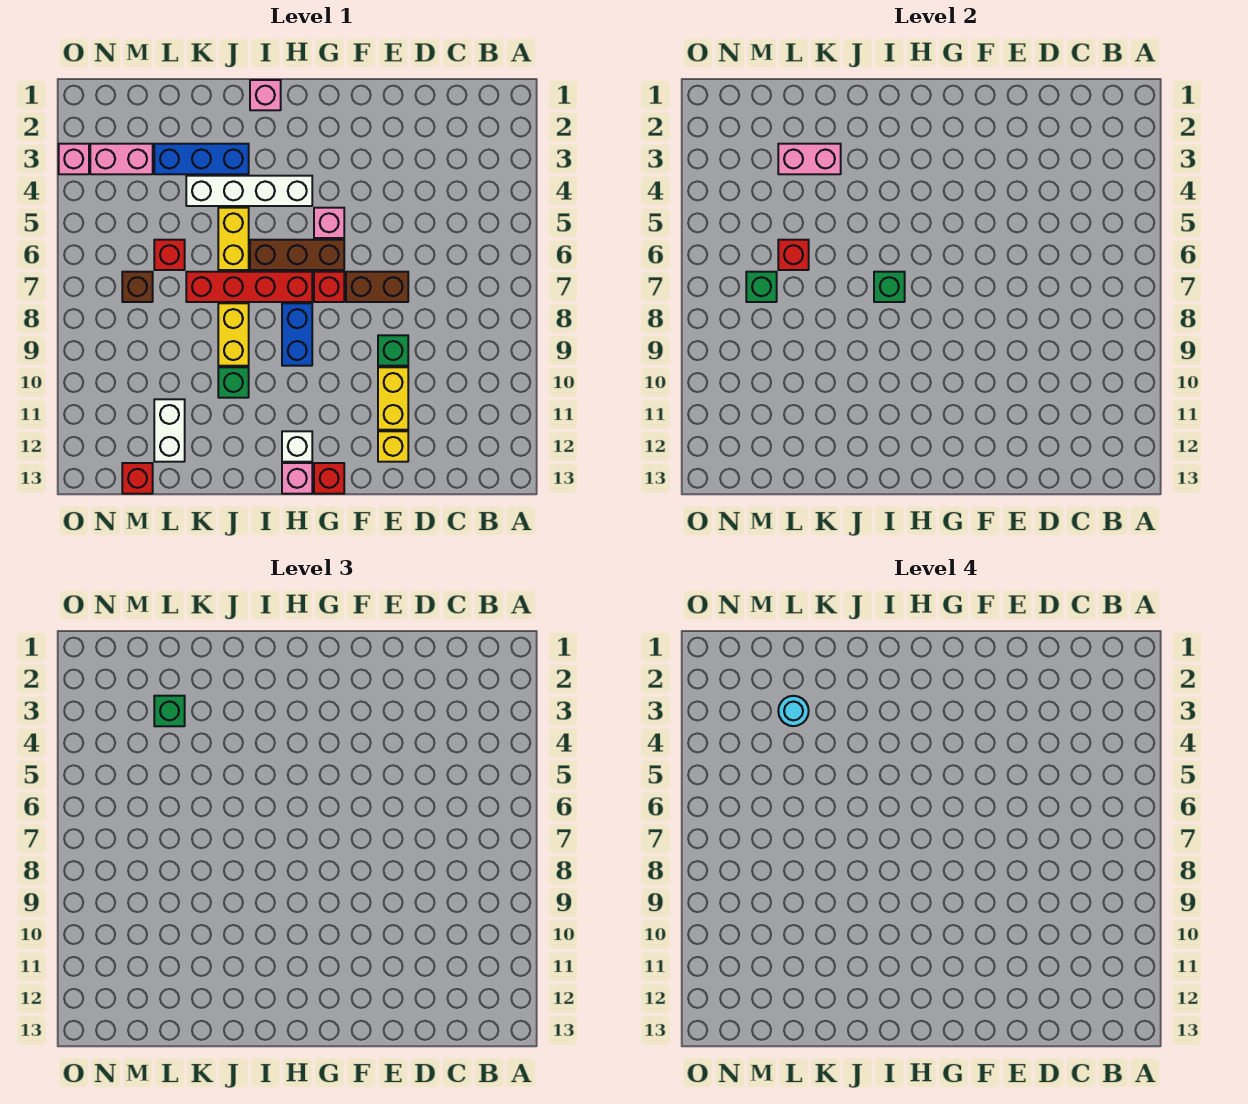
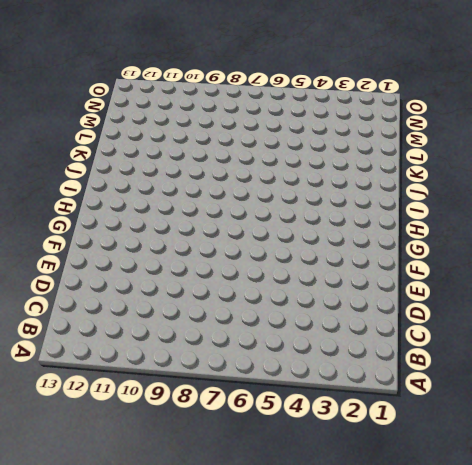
none -> brown brick E7:F7 level 1
none -> green brick E9 level 1
none -> yellow brick E10:E11 level 1
none -> yellow brick E12 level 1

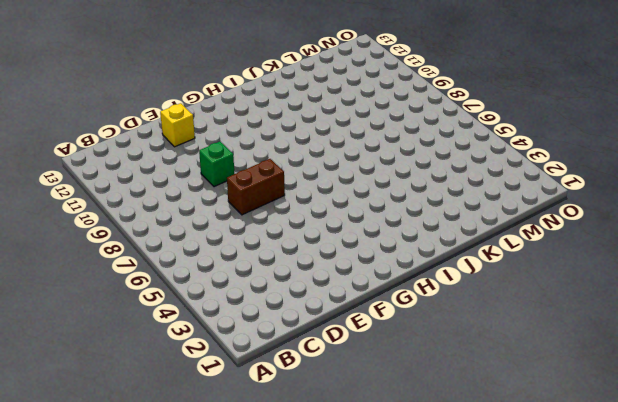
none -> yellow brick E10:E11 level 1
none -> pink brick G5 level 1
none -> brown brick G6:I6 level 1
none -> red brick G7 level 1

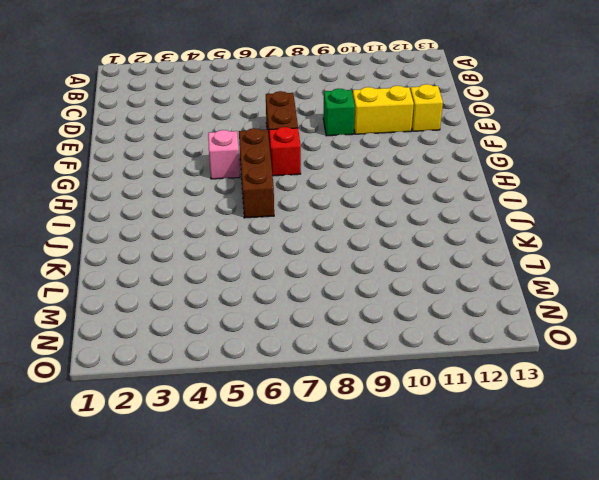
none -> red brick G13 level 1
none -> white brick H4:K4 level 1
none -> red brick H7:K7 level 1
none -> blue brick H8:H9 level 1

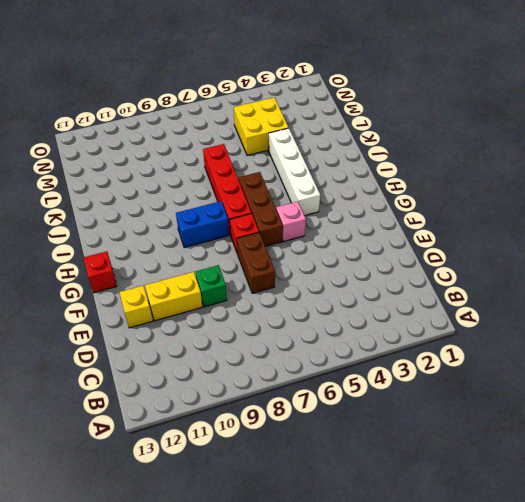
yellow brick L4:M5 level 1 -> none
none -> white brick H12 level 1
none -> pink brick H13 level 1
none -> pink brick I1 level 1
none -> blue brick J3:L3 level 1

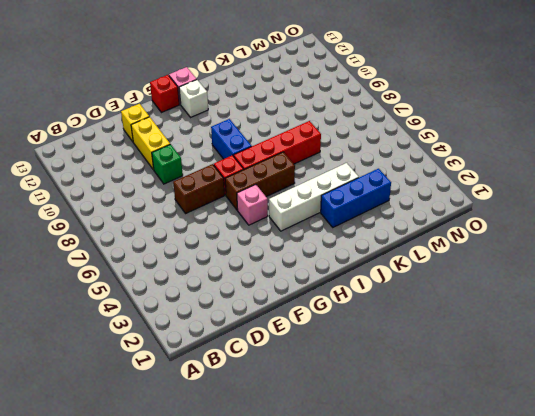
none -> pink brick I1 level 1
none -> yellow brick J5:J6 level 1
none -> yellow brick J8:J9 level 1
none -> green brick J10 level 1

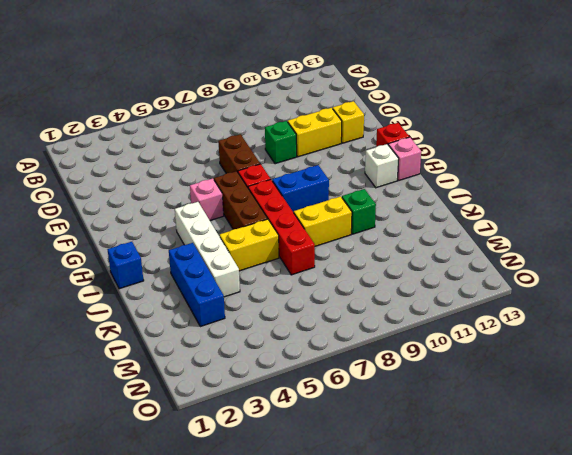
blue brick I1 level 1 -> pink brick I1 level 1
none -> red brick L6 level 1
none -> white brick L11:L12 level 1
none -> pink brick M3:N3 level 1
none -> brown brick M7 level 1

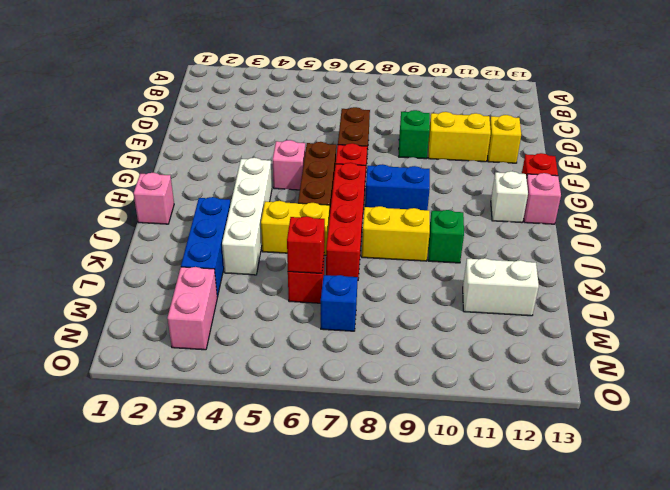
blue brick M7 level 1 -> brown brick M7 level 1
none -> red brick M13 level 1
none -> pink brick O3 level 1
none -> green brick I7 level 2
none -> pink brick K3:L3 level 2

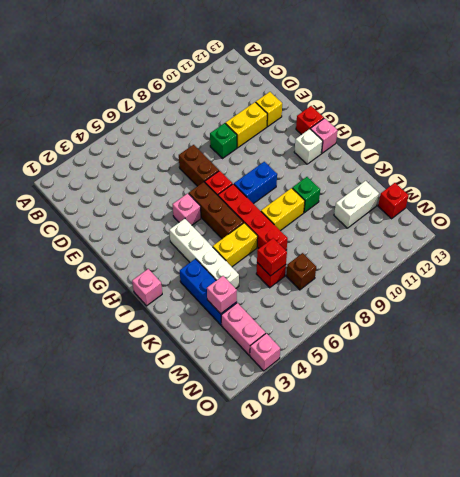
pink brick L3 level 2 -> pink brick K3:L3 level 2
none -> green brick I7 level 2
none -> green brick M7 level 2
none -> green brick L3 level 3
none -> cyan round brick L3 level 4

